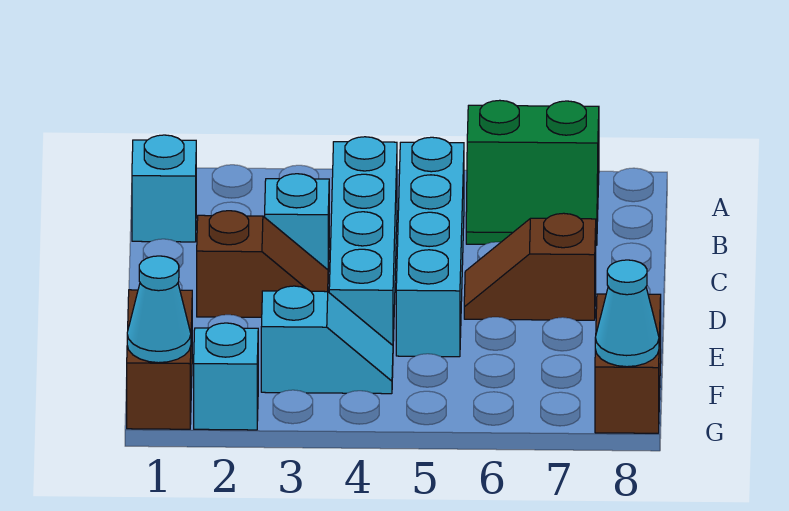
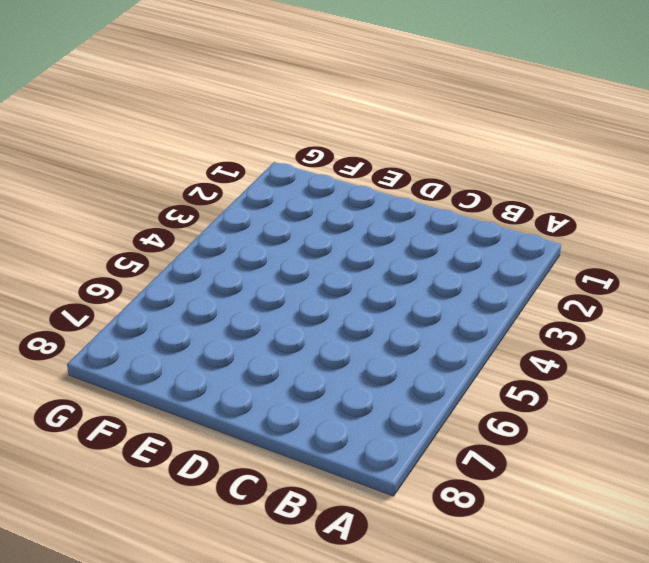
none -> green slope A6:B7 level 1 top A
none -> cyan brick B1 level 1
none -> cyan brick B4:E4 level 1

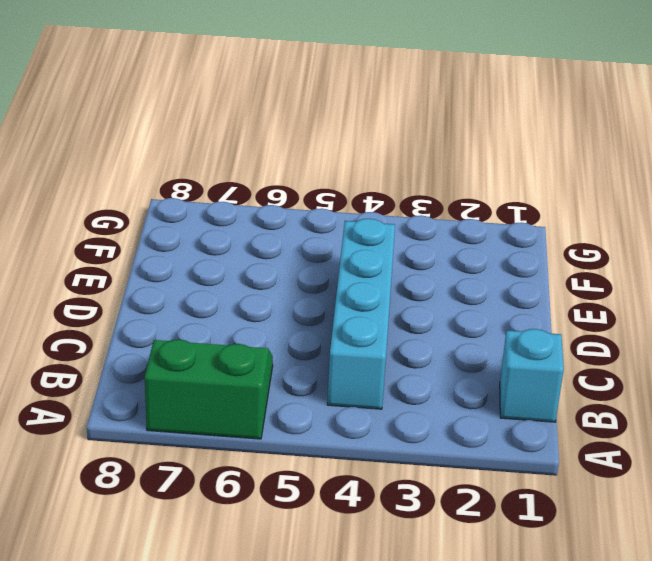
none -> cyan brick B5:E5 level 1
none -> cyan brick C3 level 1
none -> brown slope D2:D3 level 1 top 2

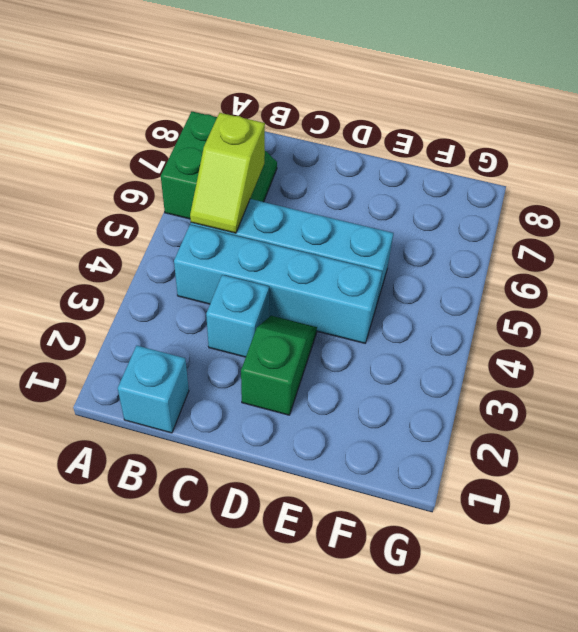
lime slope B5:B6 level 2 top 6 -> none
green slope D2:D3 level 1 top 2 -> brown slope D2:D3 level 1 top 2
none -> brown slope D6:D7 level 1 top 7
none -> brown brick F1:G1 level 1
none -> cyan slope F3:F4 level 1 top 3

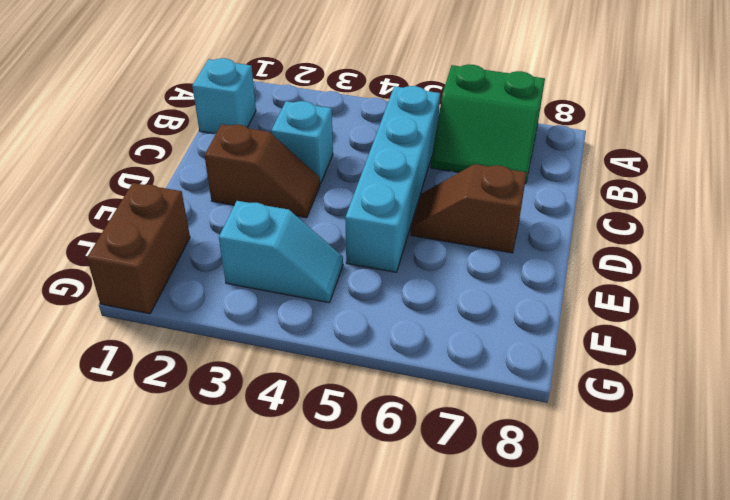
none -> cyan brick B4:E4 level 1
none -> brown brick F8:G8 level 1
none -> cyan brick G2 level 1

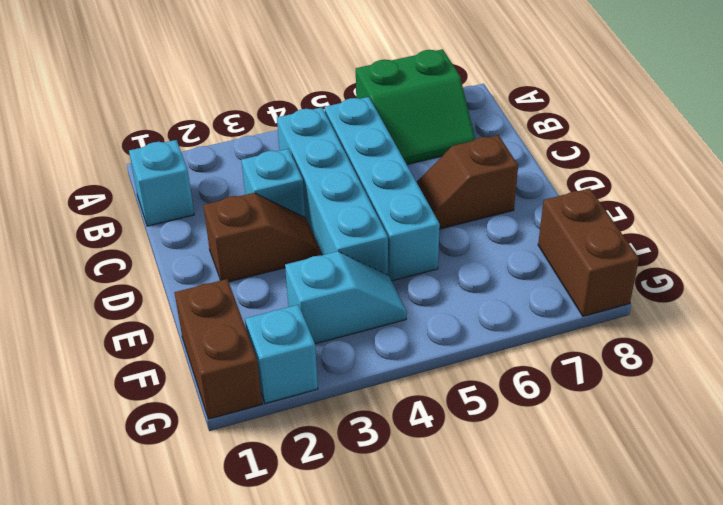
none -> cyan cone G1 level 2
none -> cyan cone G8 level 2

